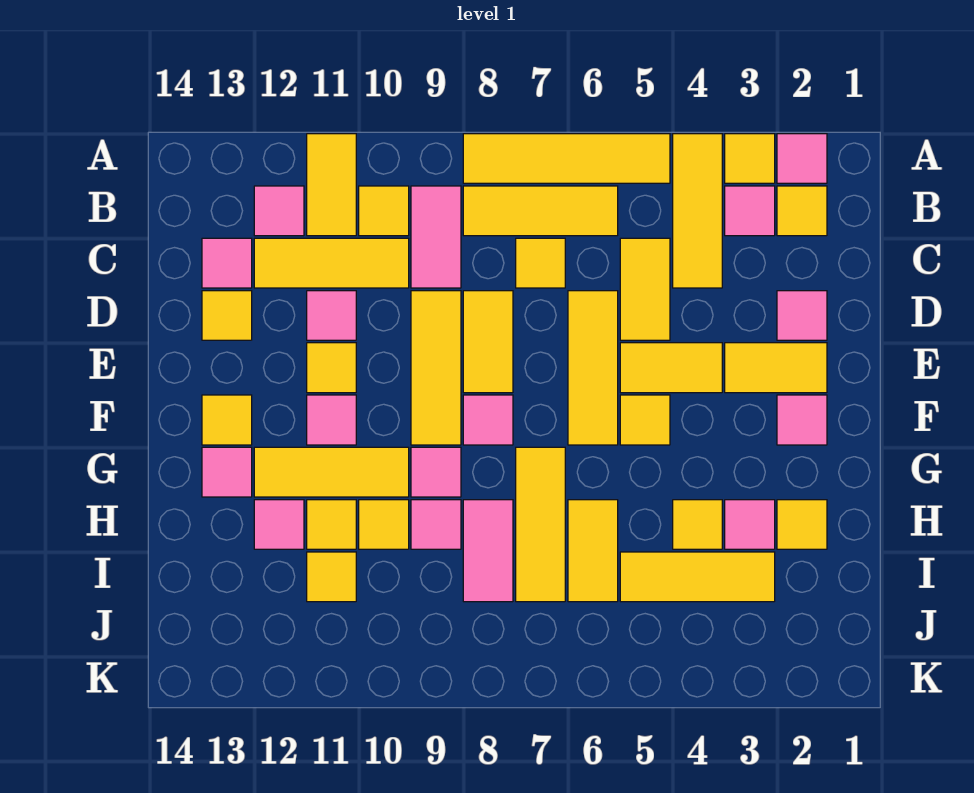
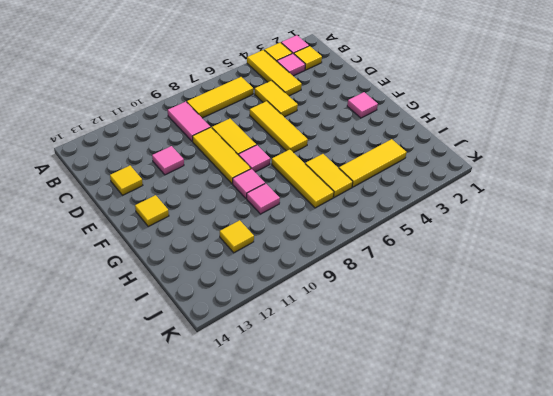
none -> yellow tile A5:A8 level 1
none -> yellow tile A11:B11 level 1
none -> yellow tile B10 level 1
none -> pink tile B12 level 1

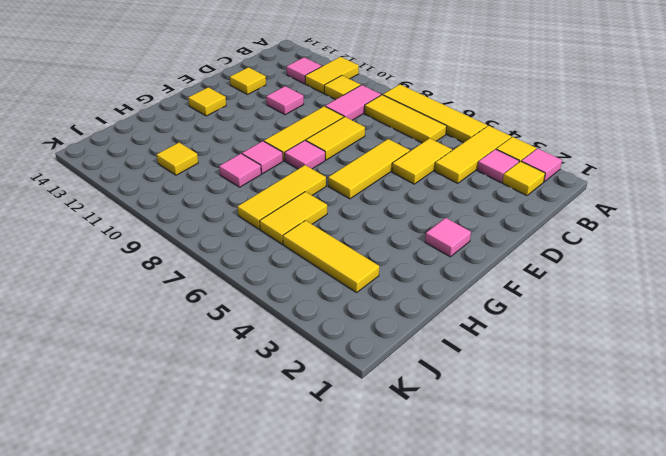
none -> yellow tile C7 level 1
none -> yellow tile C10:C12 level 1
none -> pink tile C13 level 1
none -> pink tile D2 level 1

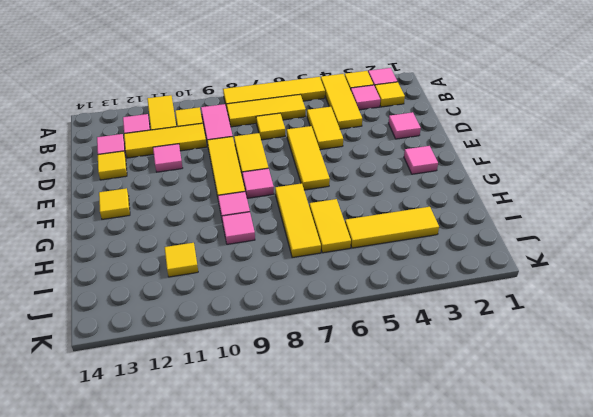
none -> yellow tile E2:E3 level 1
none -> yellow tile E4:E5 level 1
none -> yellow tile E11 level 1
none -> yellow tile F5 level 1

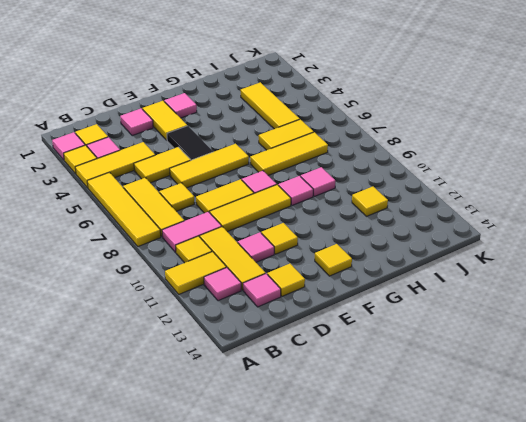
black tile E4:E5 level 1 -> yellow tile E4:E5 level 1
none -> yellow tile F5 level 1
none -> pink tile F11 level 1
none -> yellow tile G10:G12 level 1
none -> pink tile G13 level 1

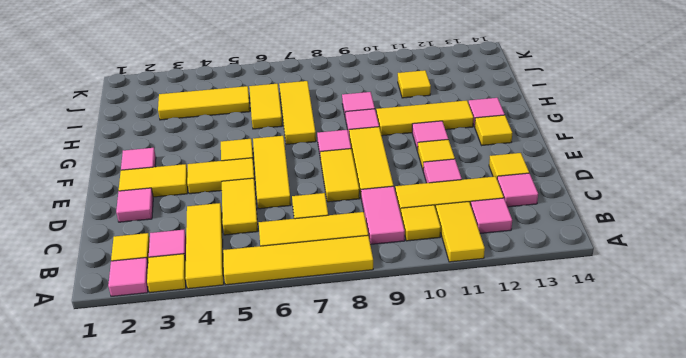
none -> yellow tile H2 level 1
none -> pink tile H3 level 1
none -> yellow tile H4 level 1
none -> pink tile H8:I8 level 1

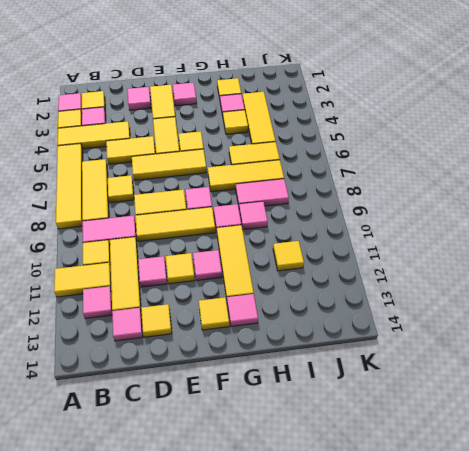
none -> yellow tile H10 level 1
none -> yellow tile H11 level 1
none -> pink tile H12 level 1

